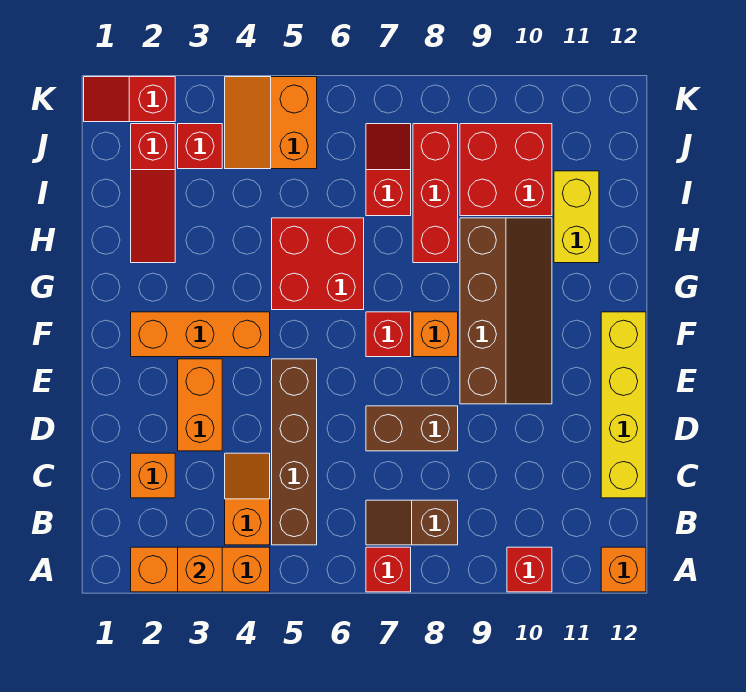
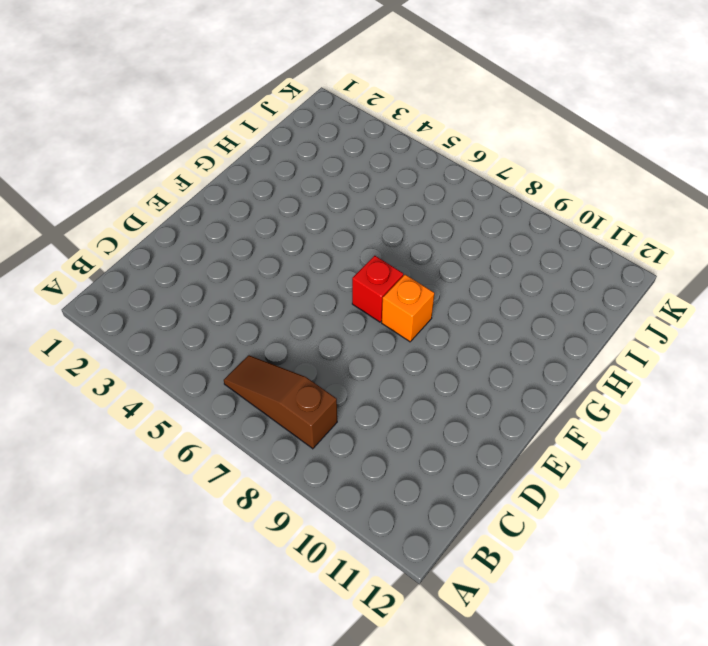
brown slope B6:B8 level 1 top 8 -> brown slope B7:B8 level 1 top 8
none -> orange brick A2:A4 level 1
none -> red brick A7 level 1
none -> red brick A10 level 1

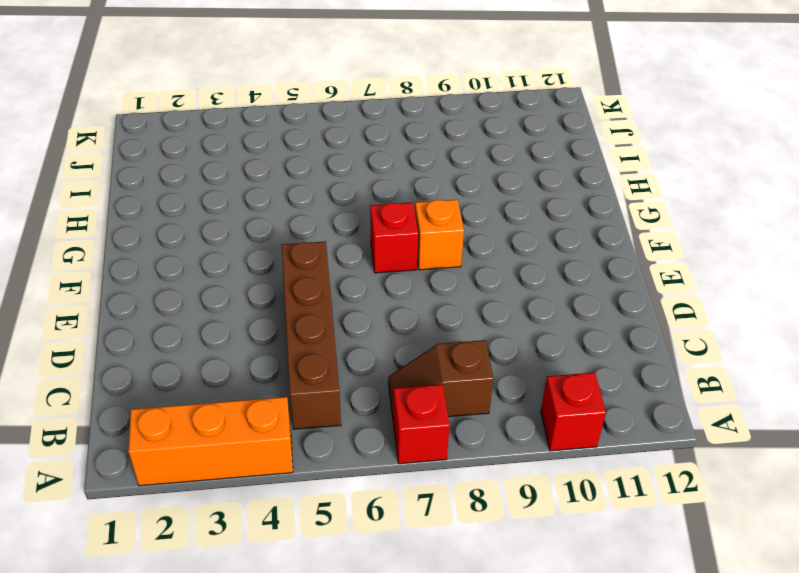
none -> orange brick A12 level 1
none -> orange slope B4:C4 level 1 top B
none -> orange brick C2 level 1

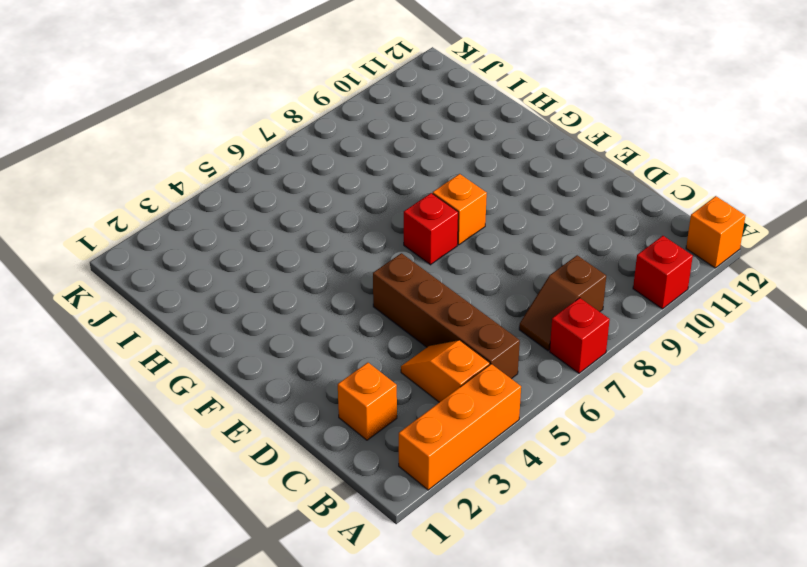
none -> yellow brick C12:F12 level 1
none -> orange brick D3:E3 level 1
none -> brown brick D7:D8 level 1

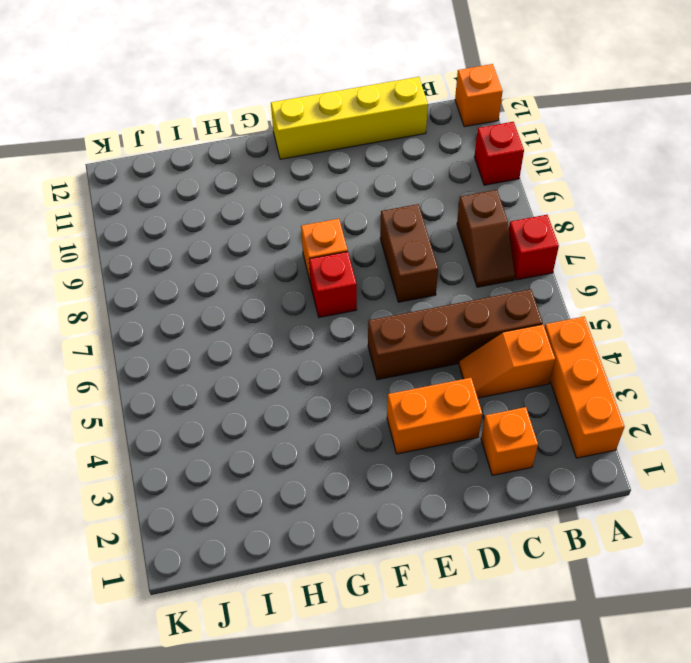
none -> brown slope E9:H10 level 1 top 9
none -> orange brick F2:F4 level 1
none -> red brick G5:H6 level 1

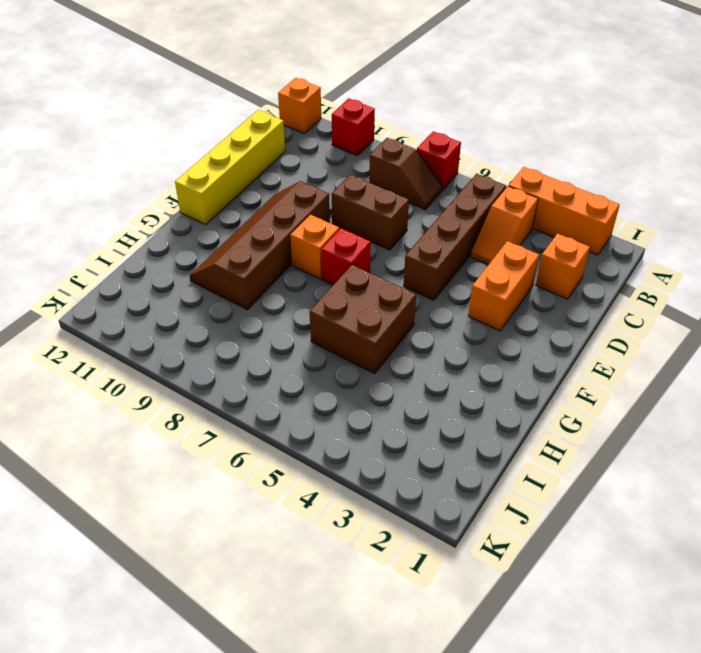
brown brick G5:H6 level 1 -> red brick G5:H6 level 1
none -> orange brick F2:F4 level 1
none -> red slope H2:J2 level 1 top J
none -> red brick H8:J8 level 1

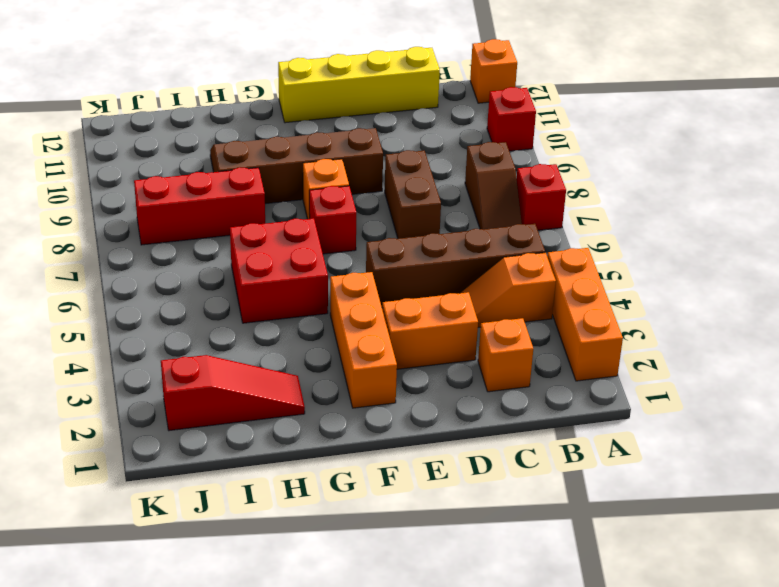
none -> yellow brick H11:I11 level 1
none -> red slope I7:J7 level 1 top I
none -> red brick I9:J10 level 1

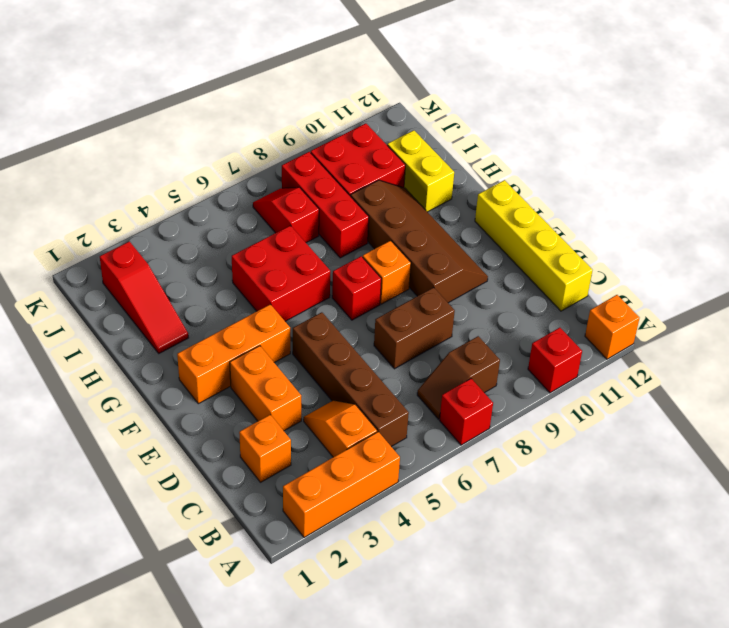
none -> red brick J3 level 1
none -> orange slope J4:K5 level 1 top 5
none -> red slope K1:K2 level 1 top 2

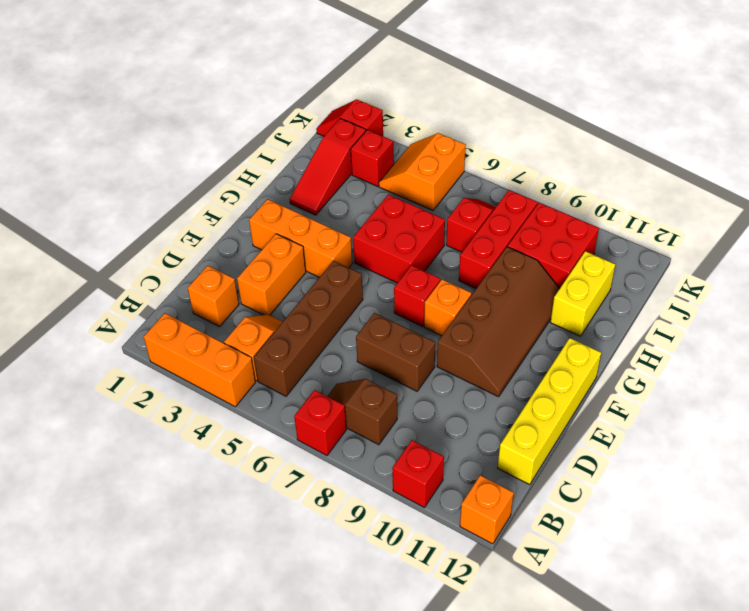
none -> orange brick A3 level 2

